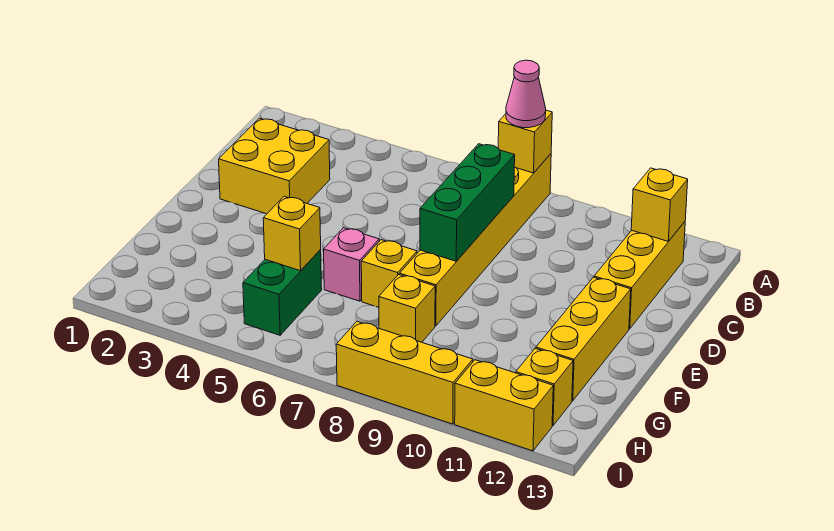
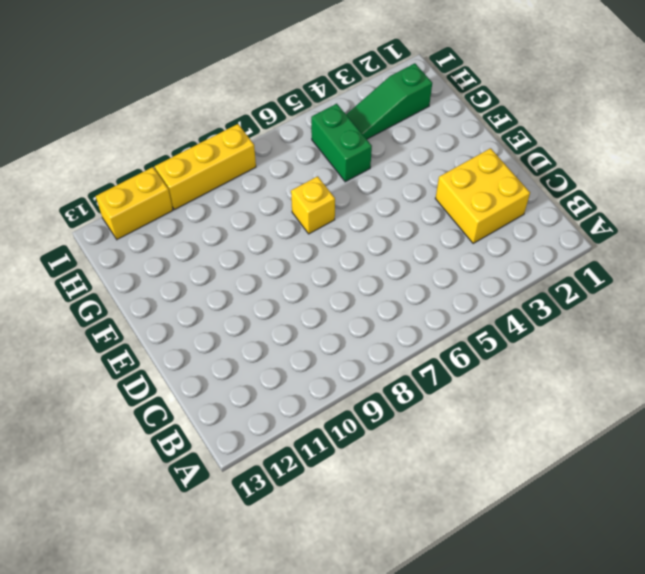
green slope H2:H4 level 1 top 2 -> none
none -> yellow brick A8:F8 level 1
none -> yellow brick B12:D12 level 1
none -> yellow brick E12:G12 level 1

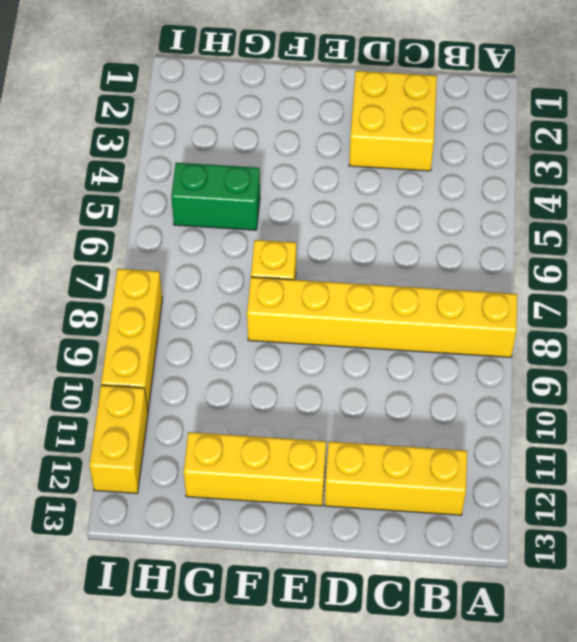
none -> pink brick F6 level 1
none -> yellow brick G8 level 1
none -> yellow brick H12 level 1

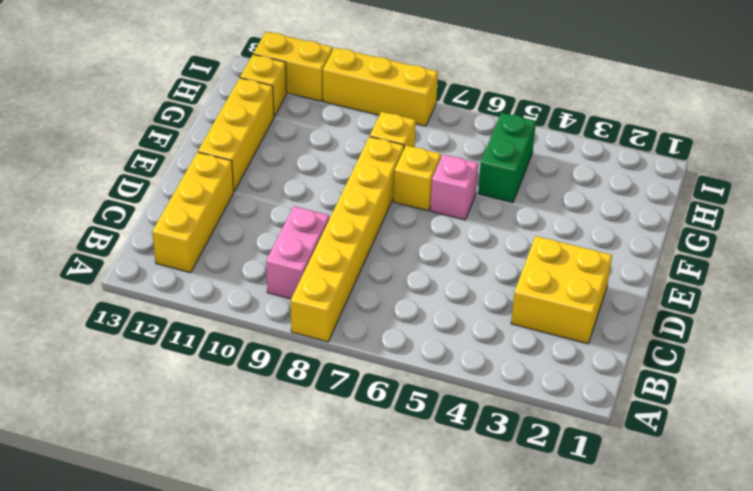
pink brick B9:C9 level 1 -> none
none -> yellow brick A8 level 2
none -> yellow brick B12 level 2
none -> green brick C8:E8 level 2

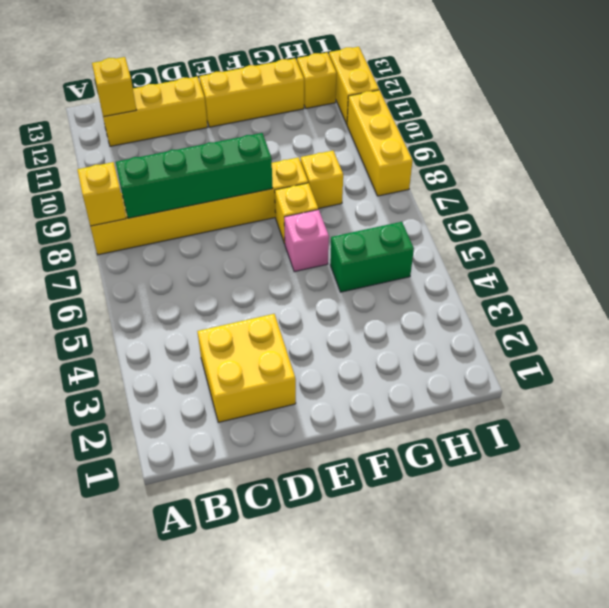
green brick B8:E8 level 2 -> green brick C8:E8 level 2
none -> yellow brick G5 level 2
none -> pink cone A8 level 3

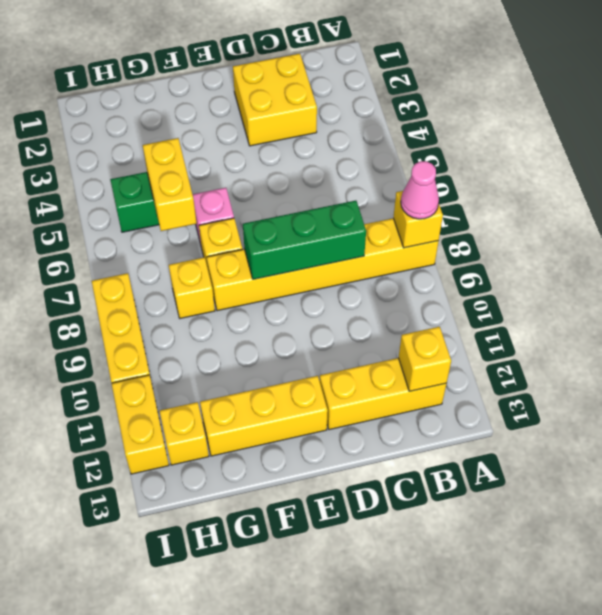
yellow brick G5:G6 level 2 -> yellow brick G5 level 2

